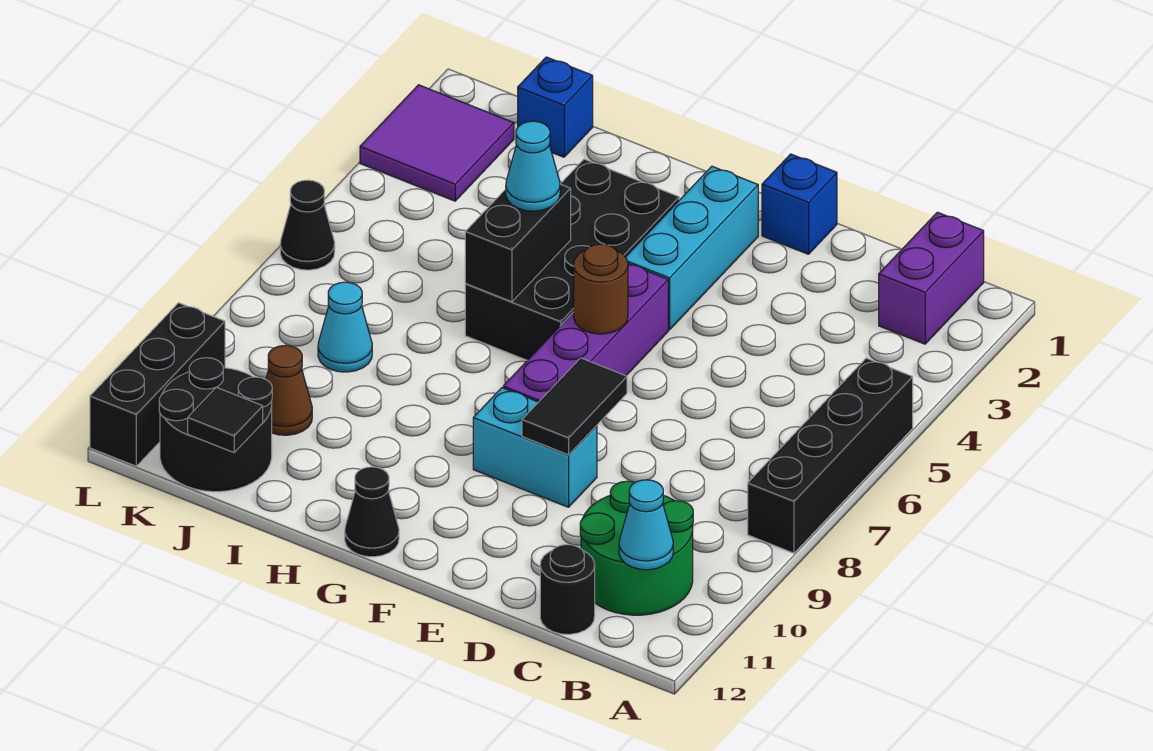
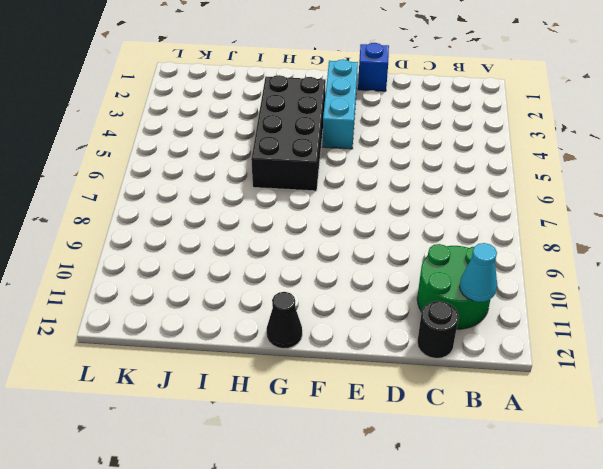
none -> black brick A5:A8 level 1
none -> purple brick B1:B2 level 1
none -> cyan brick E9:F9 level 1

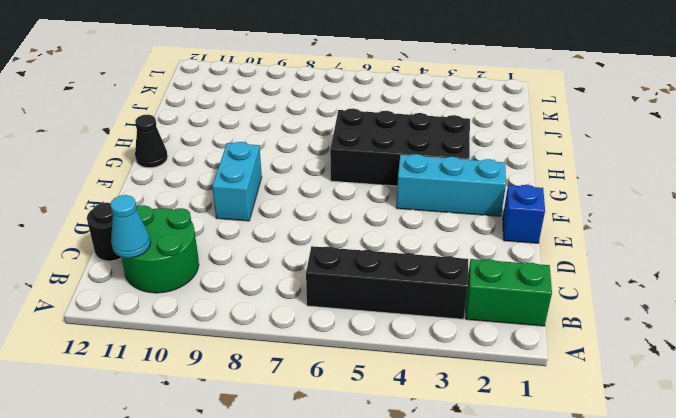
green brick B1:B2 level 1 -> purple brick B1:B2 level 1
black brick B3:B6 level 1 -> black brick A5:A8 level 1
none -> purple brick F5:F8 level 1
none -> blue brick J1 level 1
none -> cyan cone J8 level 1

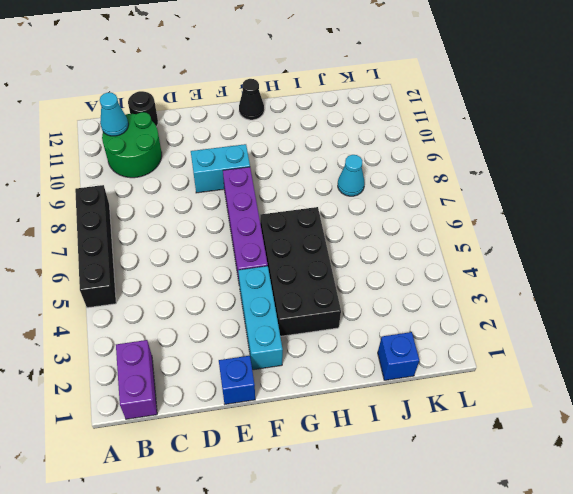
none -> brown cone J10 level 1
none -> black round brick J11:K12 level 1
none -> purple tile K2:L3 level 1

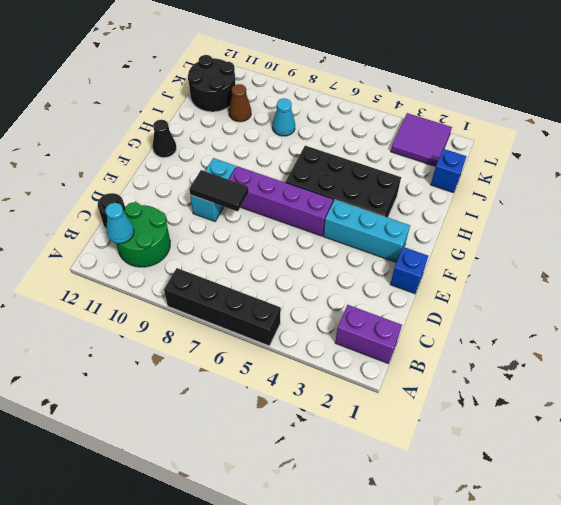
none -> black cone L6 level 1
none -> black brick L10:L12 level 1
none -> brown round brick F6 level 2

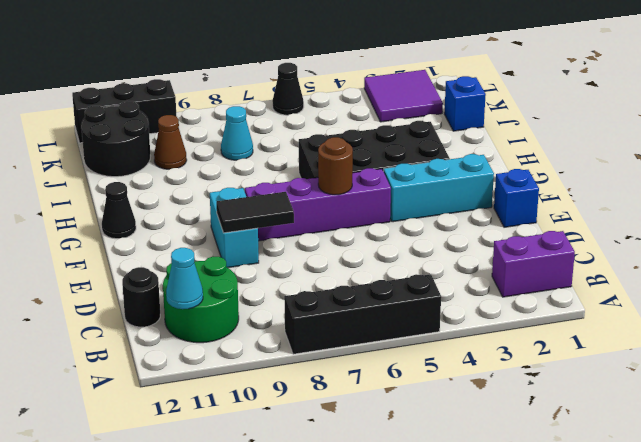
none -> black brick H5:H6 level 2
none -> black tile J12 level 2
none -> cyan cone H5 level 3

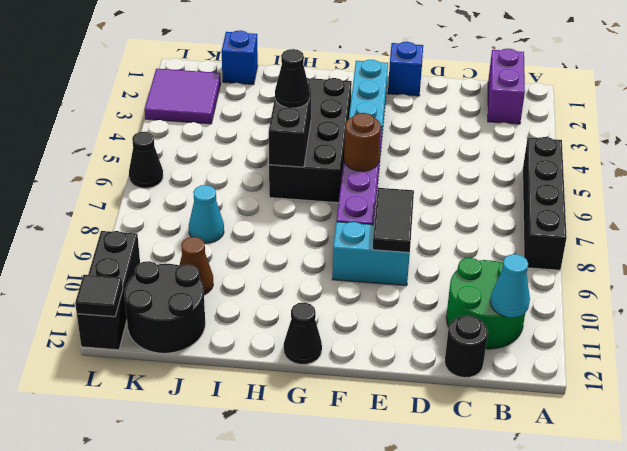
black cone H5 level 3 -> cyan cone H5 level 3
black tile L12 level 2 -> black tile J12 level 2

